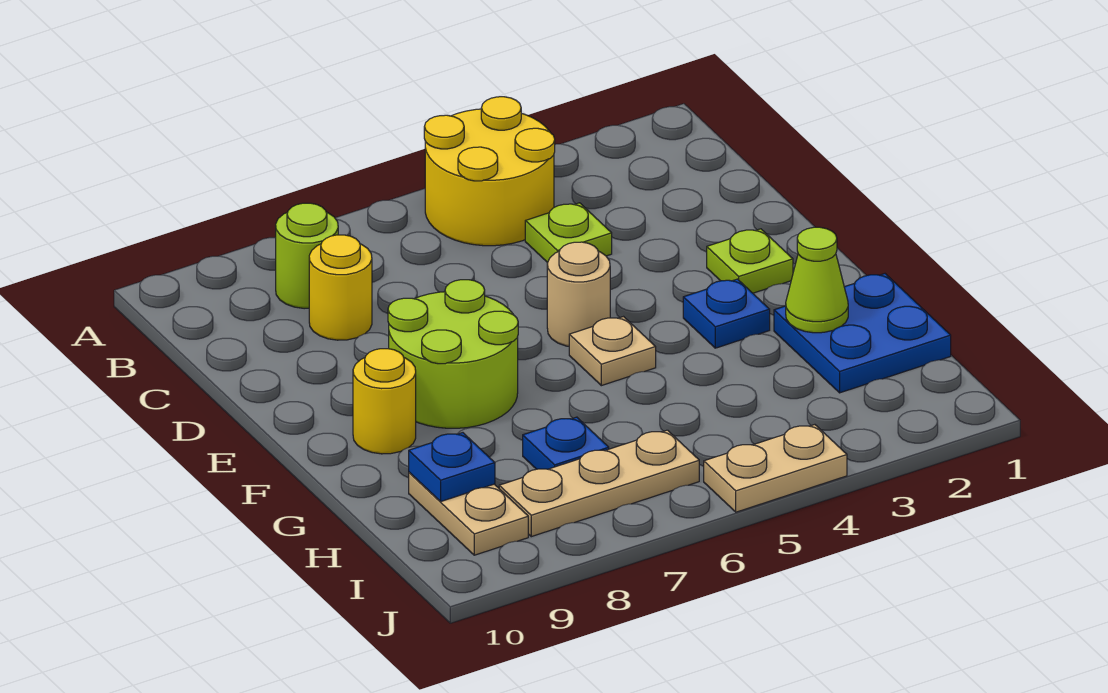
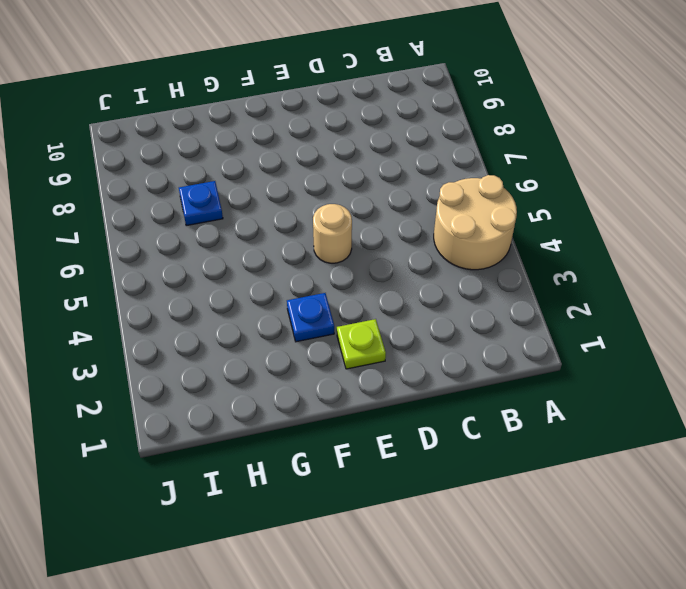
tan round brick A4:B5 level 1 -> yellow round brick A4:B5 level 1
none -> lime round brick B8 level 1
none -> lime plate C4 level 1
none -> yellow round brick C8 level 1

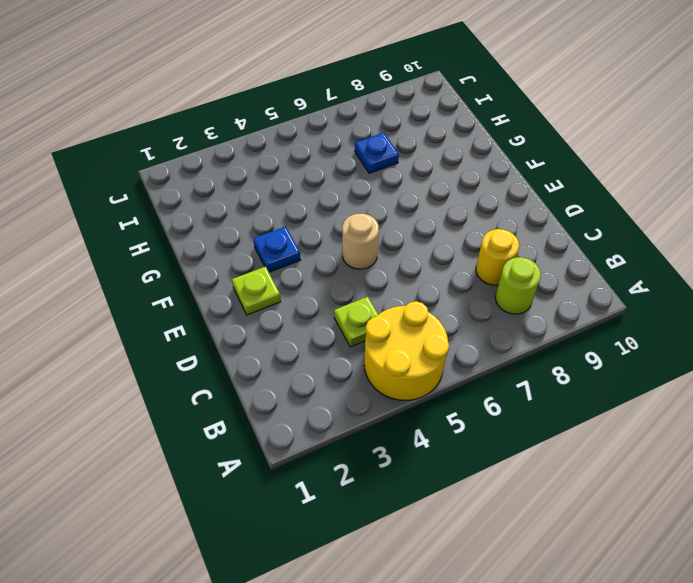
none -> lime round brick E7:F8 level 1
none -> tan plate F5 level 1
none -> yellow round brick F9 level 1

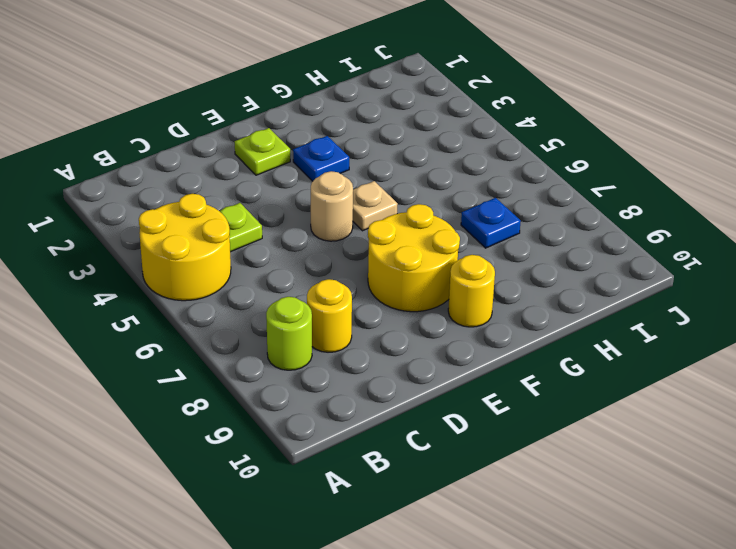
yellow round brick E7:F8 level 1 -> lime round brick E7:F8 level 1
none -> blue plate G1:H2 level 1
none -> tan plate H9:I9 level 1
none -> tan plate I6:I8 level 1

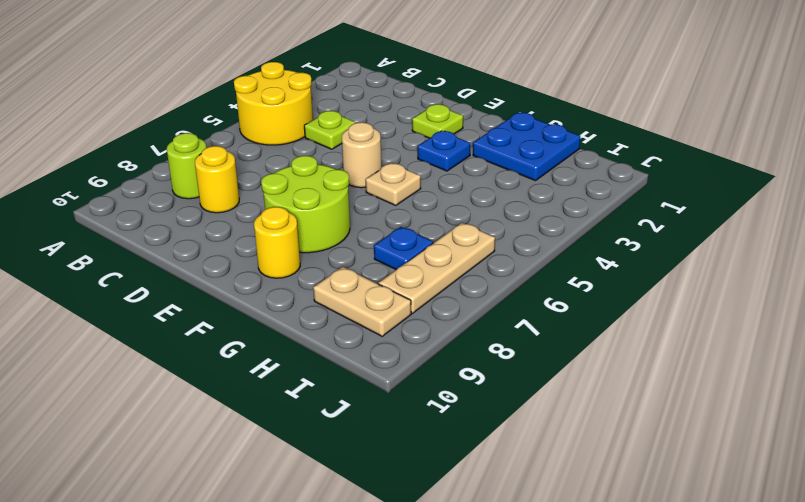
none -> tan plate J4:J5 level 1
none -> lime cone G2 level 2
none -> blue plate H9 level 2

